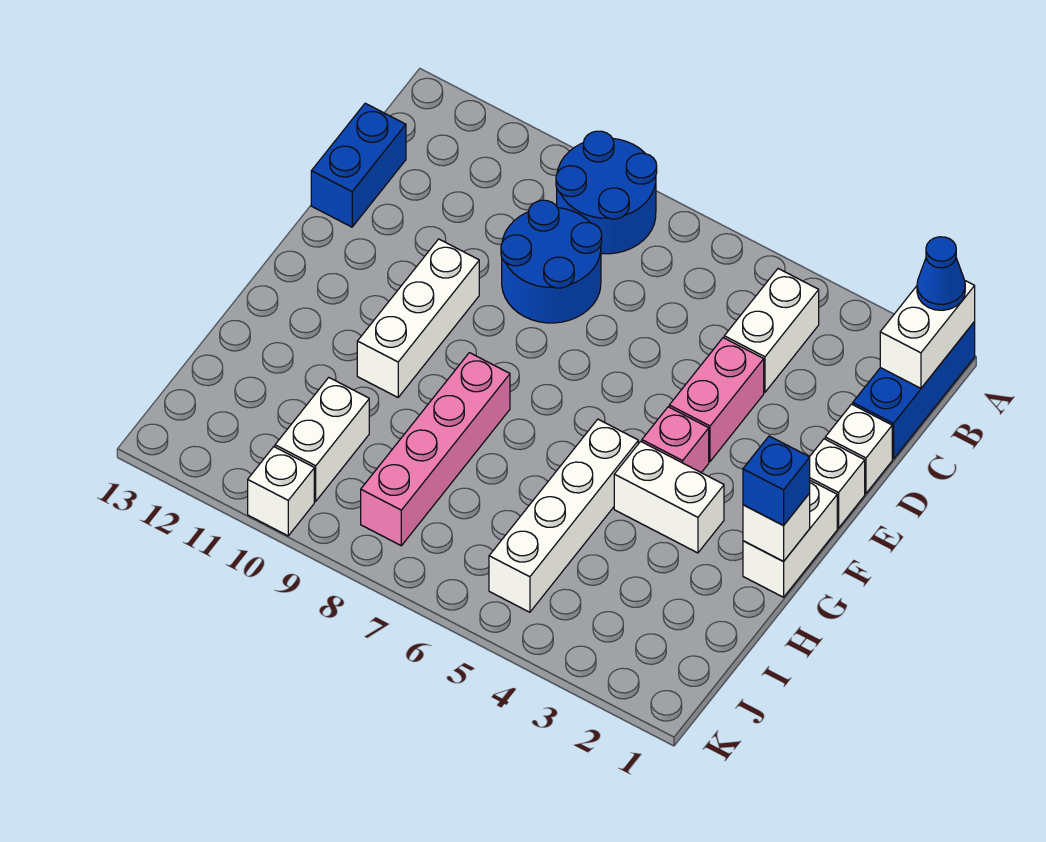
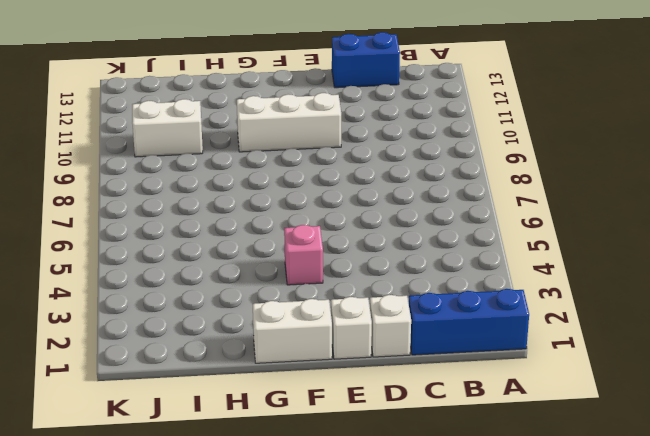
none -> blue round brick A8:B9 level 1
none -> white brick B4:C4 level 1
none -> blue round brick C8:D9 level 1

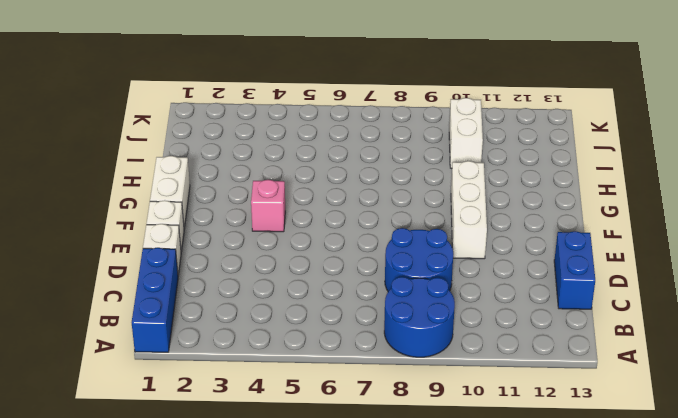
none -> white brick B4:C4 level 1
none -> pink brick D4:E4 level 1
none -> white brick G3:G4 level 1

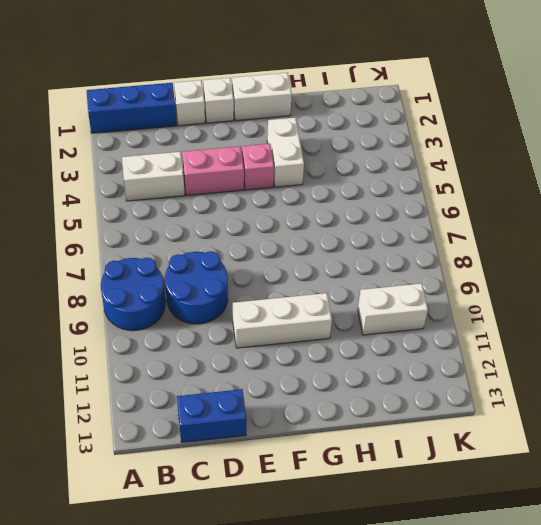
none -> white brick G5:J5 level 1
none -> pink brick G8:J8 level 1
none -> white brick K10 level 1

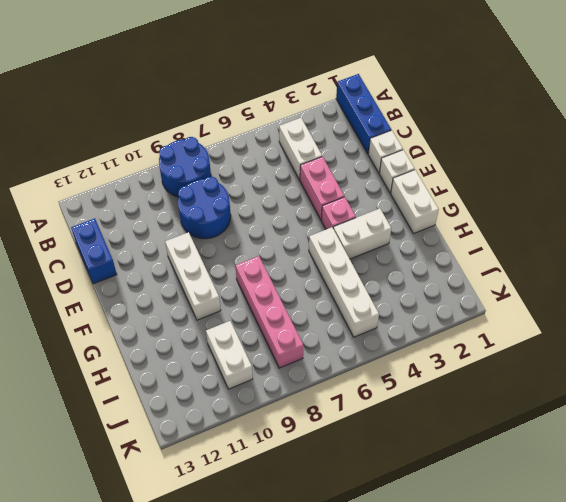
none -> white brick K10 level 1
none -> white brick A1:B1 level 2
none -> white brick G1 level 2

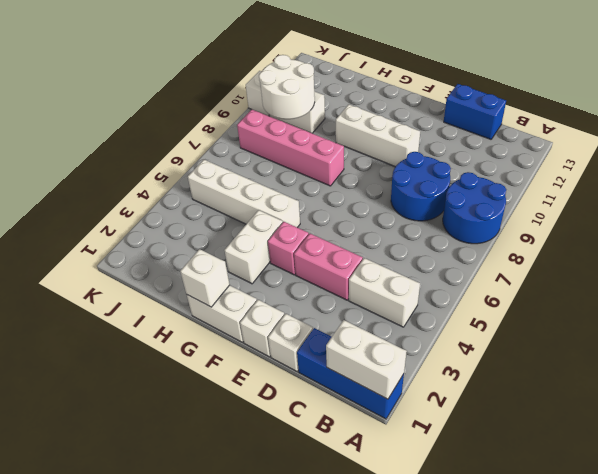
white round brick I9:J10 level 2 -> none
none -> blue cone A1 level 3
none -> blue brick G1 level 3

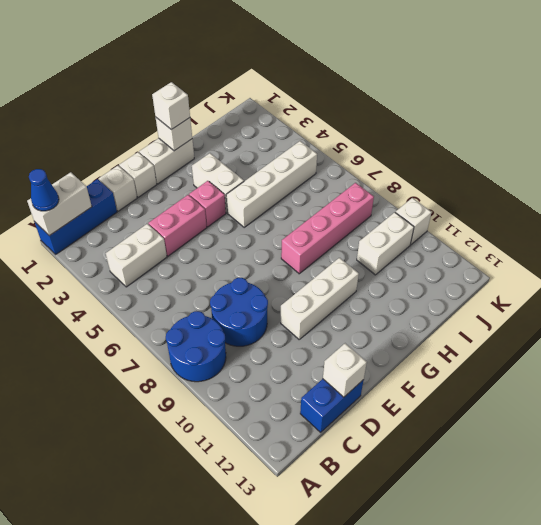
white brick D13 level 2 -> none
white brick G1 level 3 -> blue brick G1 level 3

